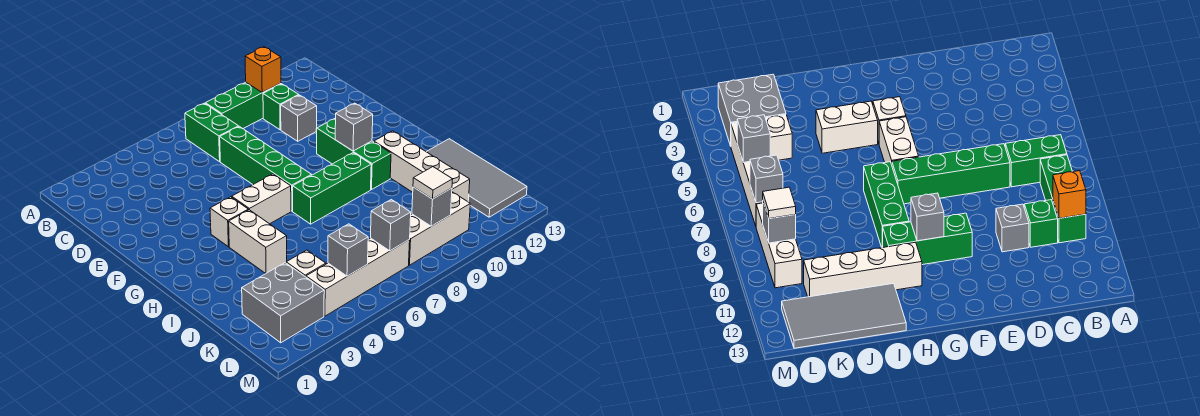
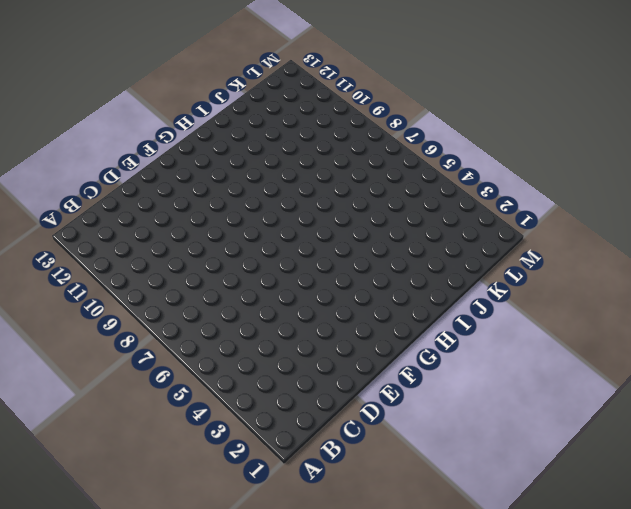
none -> green brick B7:C7 level 1
none -> green brick B8:B10 level 1
none -> green brick C10 level 1

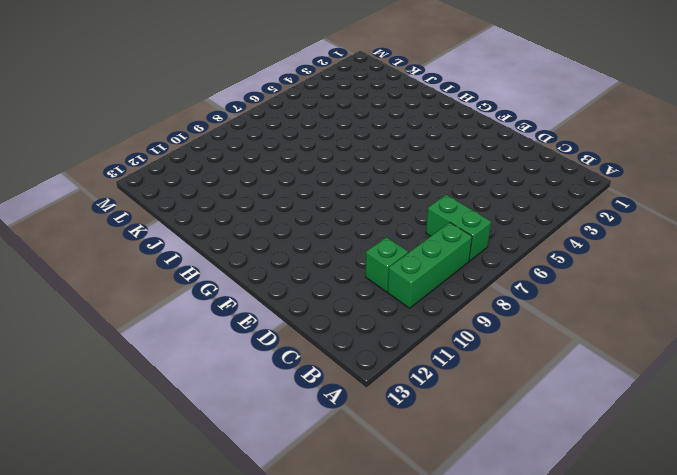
none -> green brick D7:G7 level 1
none -> grey brick D10 level 1
none -> green brick F10:H10 level 1

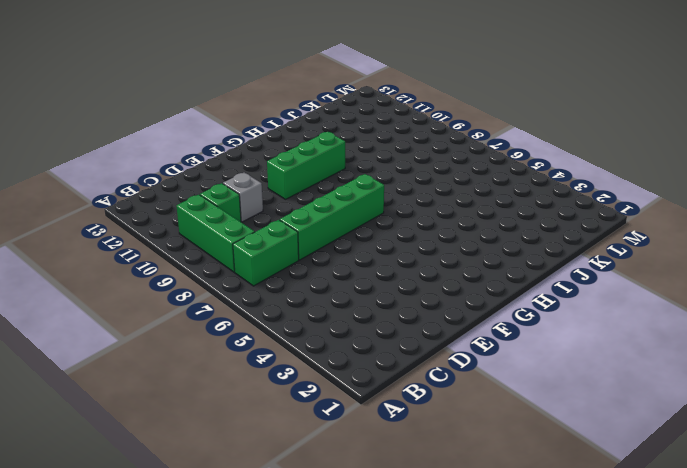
none -> white brick G4 level 1
none -> white brick G5:G6 level 1
none -> white brick H4:I4 level 1

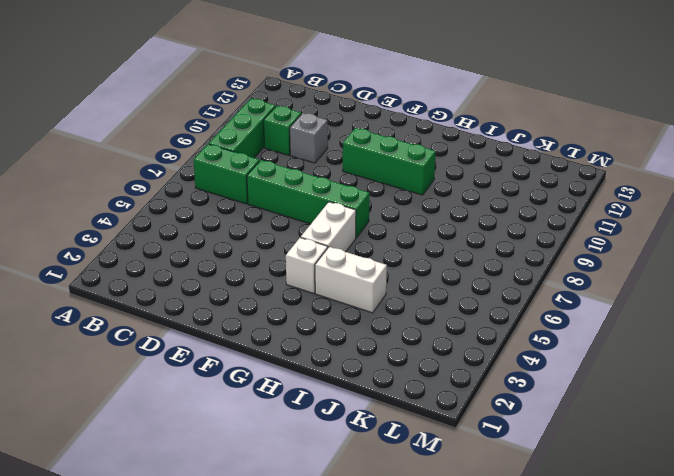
none -> green brick H7:H9 level 1
none -> white brick H11:K11 level 1
none -> grey tile I12:L13 level 1

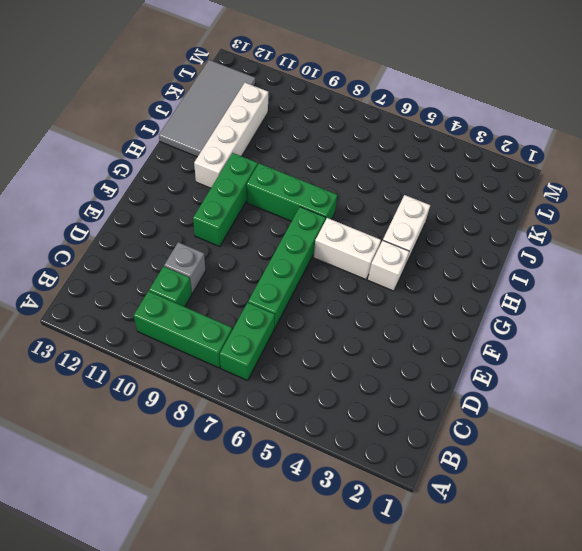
none -> grey brick K2:L3 level 1
none -> white brick K4 level 1
none -> white brick L4:L7 level 1

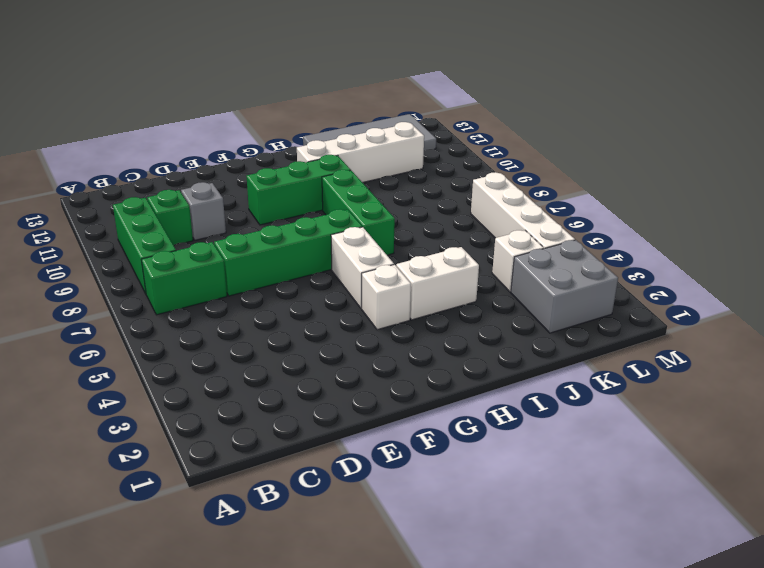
none -> white brick L8:L10 level 1
none -> orange brick B10 level 2
none -> grey brick G10 level 2

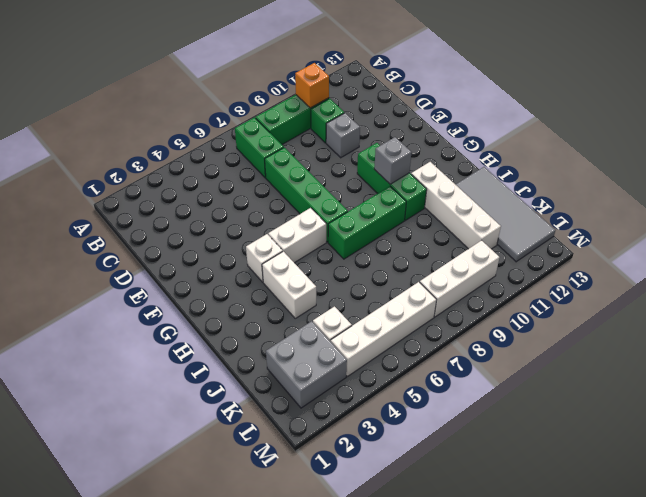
none -> grey brick L5 level 2
none -> grey brick L7 level 2
none -> grey brick L9 level 2

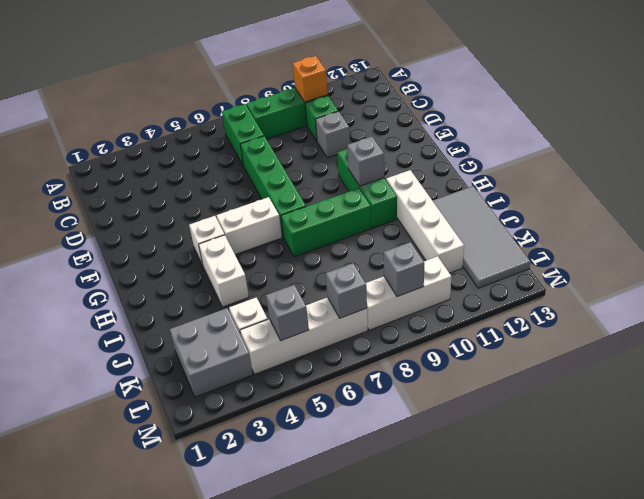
none -> white tile L9 level 3

